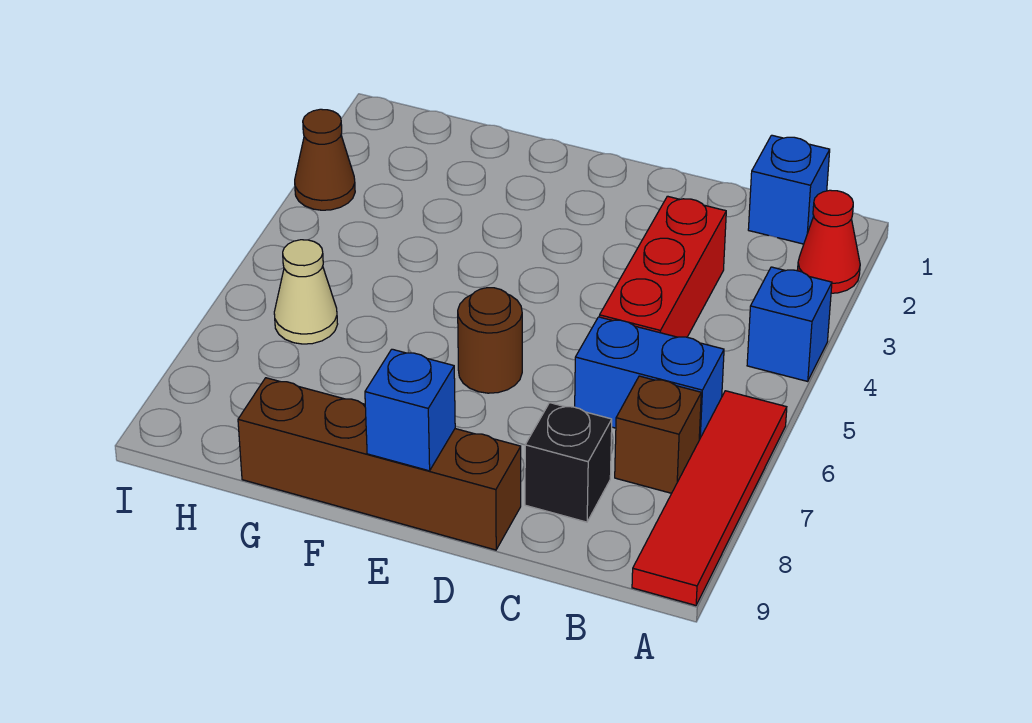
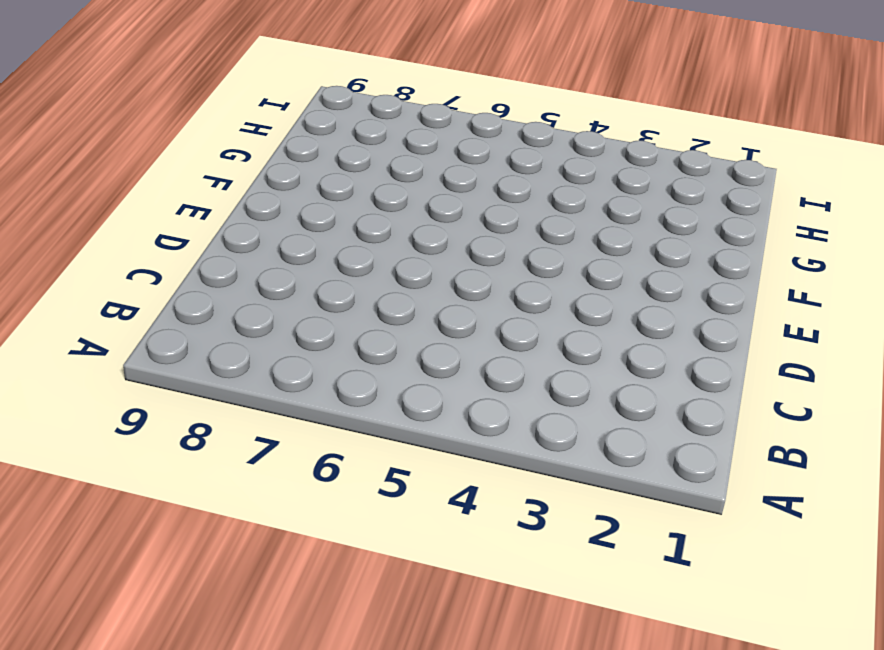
none -> red cone A2 level 1
none -> blue brick A4 level 1
none -> red tile A6:A9 level 1

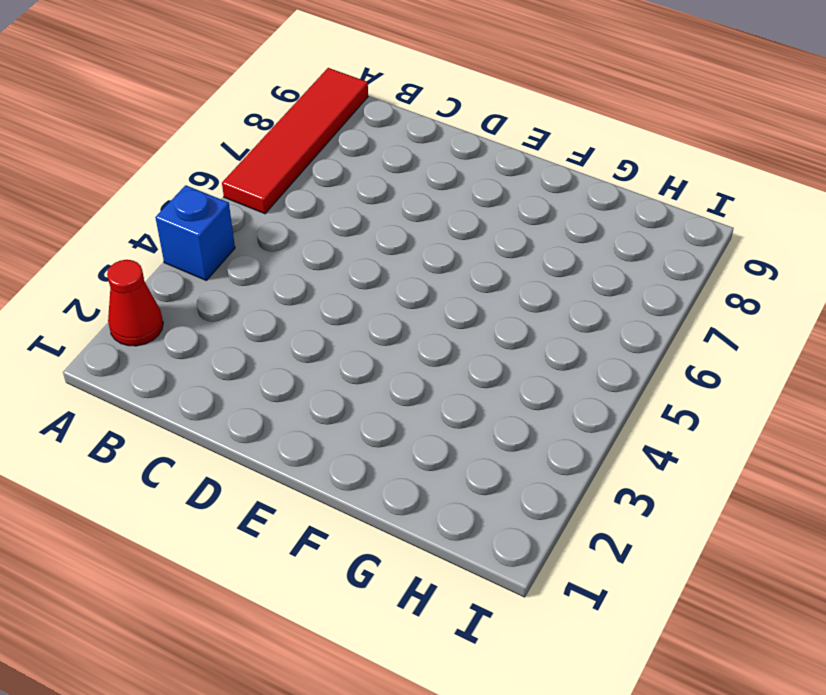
none -> blue brick B1 level 1
none -> blue brick B6:C6 level 1
none -> brown brick B7 level 1

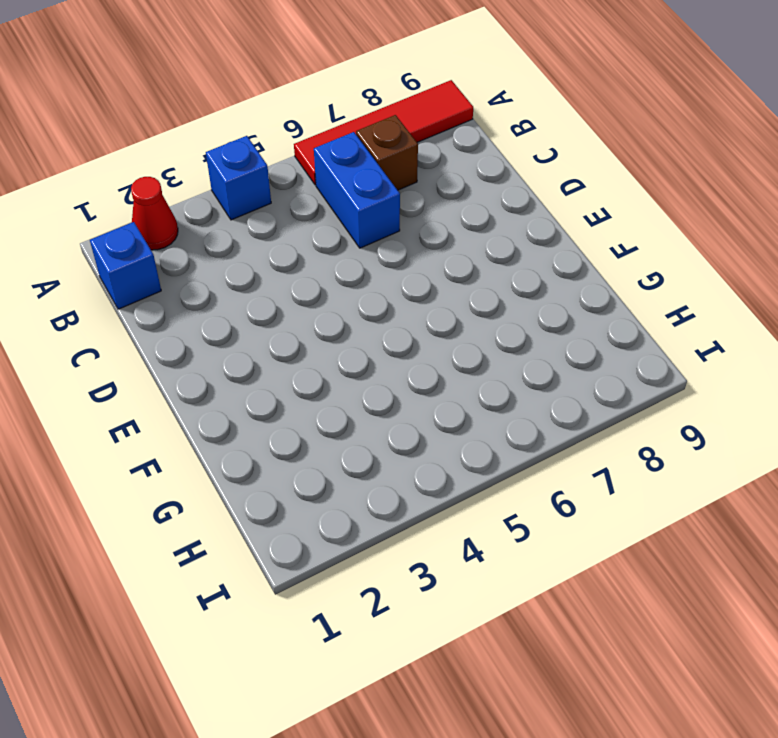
none -> red brick C3:C5 level 1
none -> black brick C8 level 1
none -> brown brick D9:G9 level 1

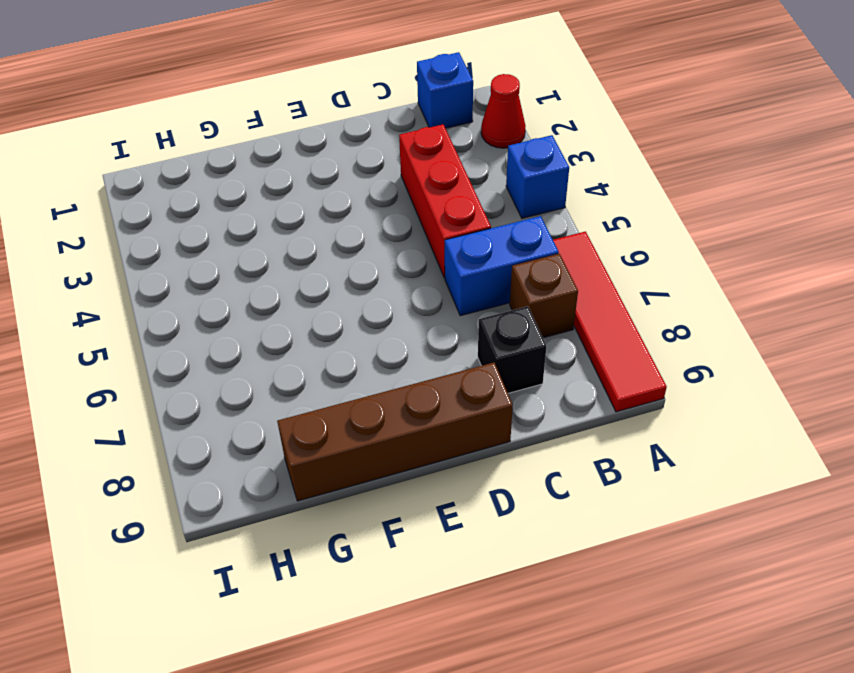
none -> brown round brick E6 level 1
none -> tan cone H6 level 1
none -> brown cone I3 level 1

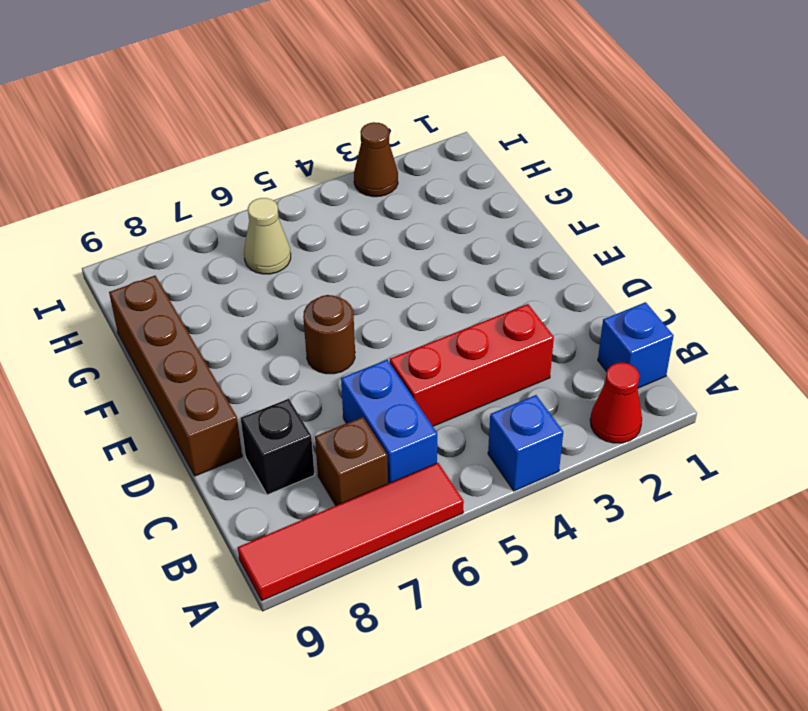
none -> blue brick E9 level 2

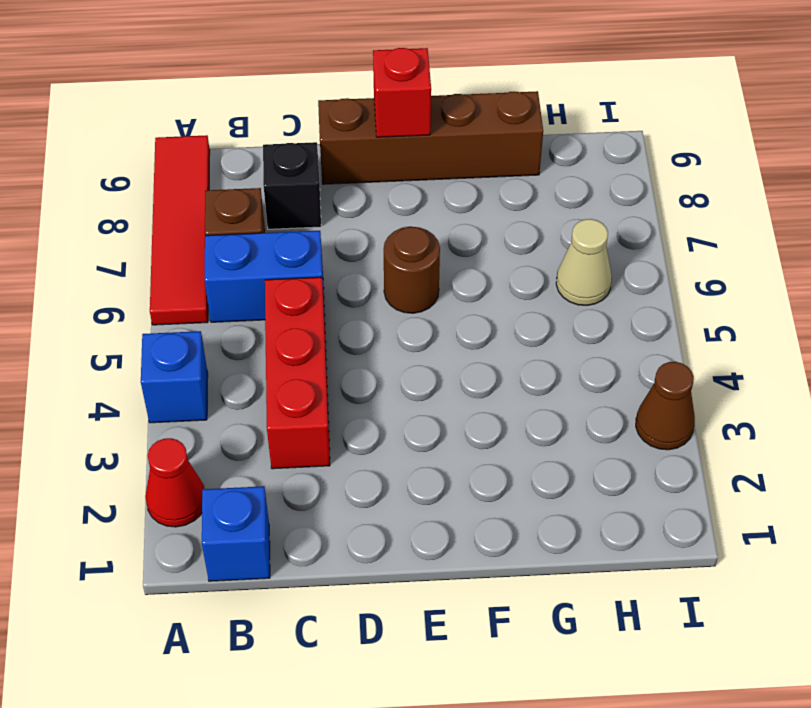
red brick E9 level 2 -> blue brick E9 level 2

